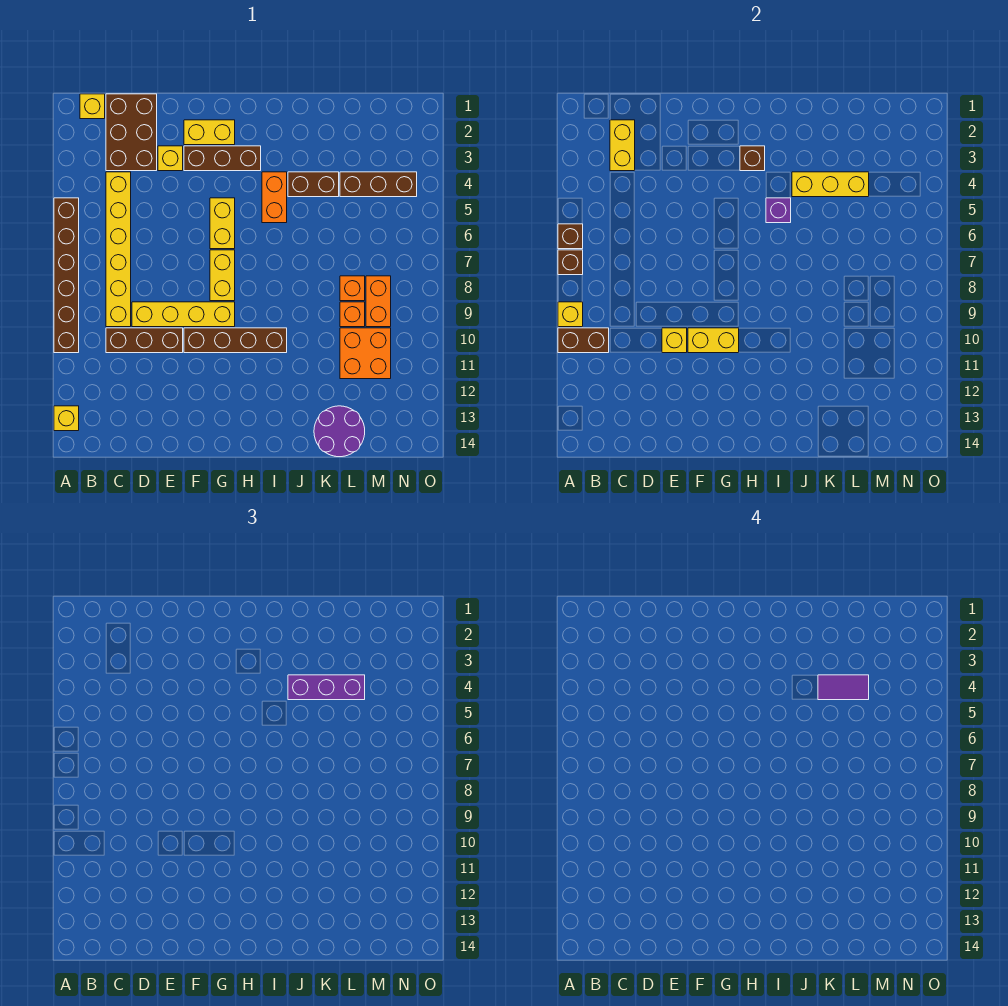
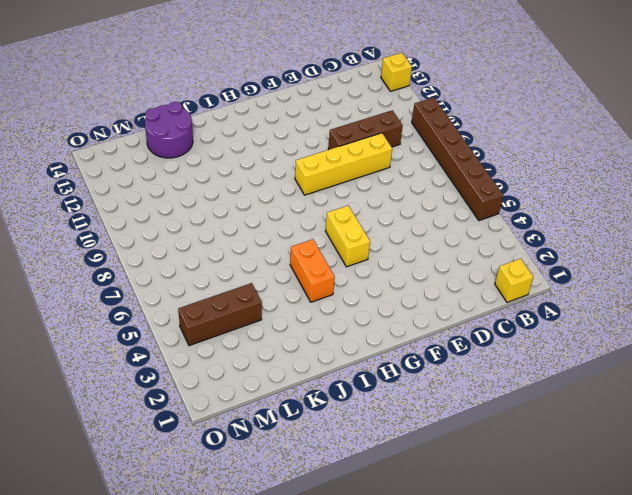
none -> brown brick C1:D3 level 1
none -> yellow brick C4:C9 level 1
none -> yellow brick E3 level 1
none -> yellow brick F2:G2 level 1

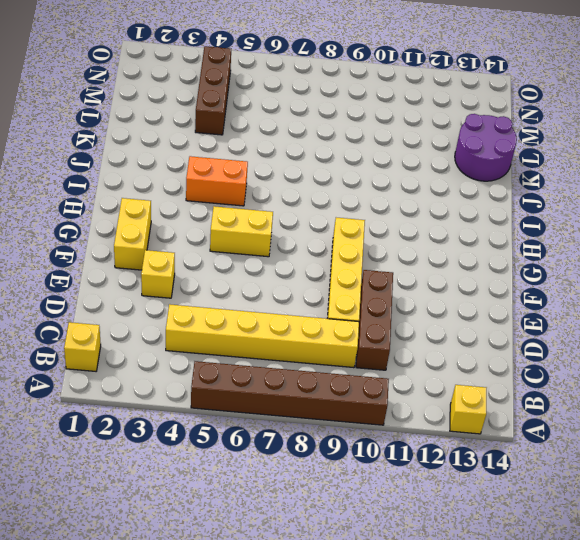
none -> brown brick C1:D3 level 1
none -> brown brick F3:H3 level 1
none -> brown brick F10:I10 level 1
none -> yellow brick G7:G8 level 1

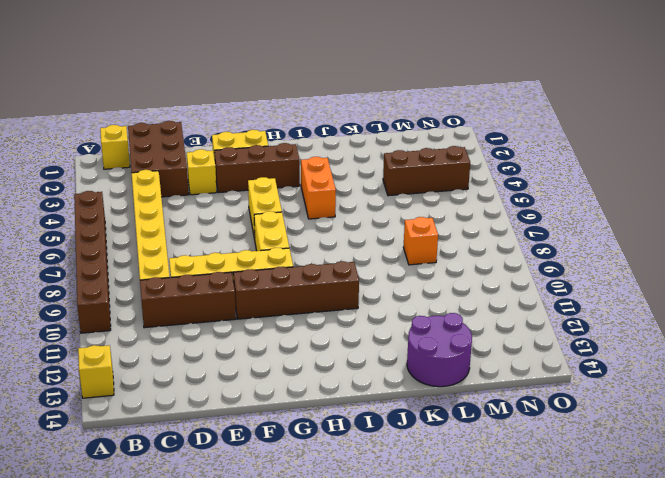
none -> brown brick J4:K4 level 1
none -> orange brick L9 level 1
none -> orange brick L10:M11 level 1
none -> orange brick M8:M9 level 1

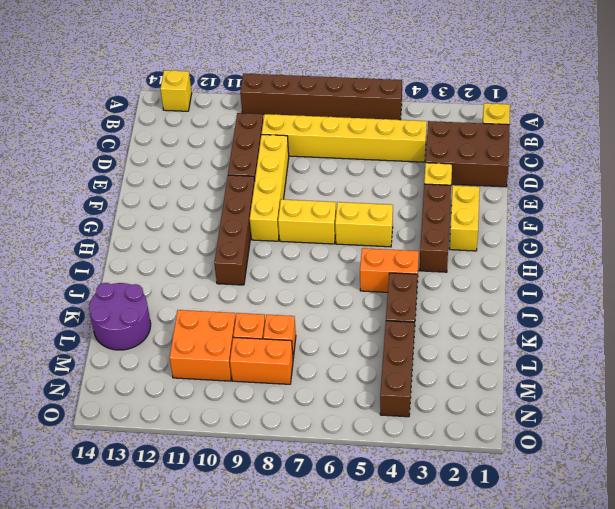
none -> brown brick A6 level 2
none -> brown brick A7 level 2
none -> yellow brick A9 level 2
none -> brown brick A10:B10 level 2

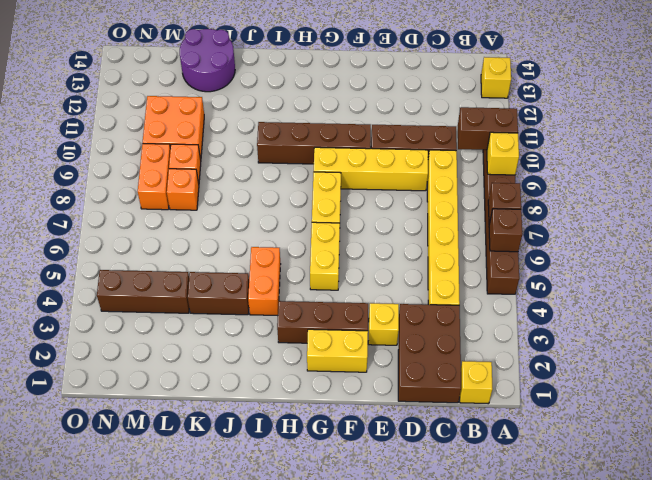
none -> yellow brick C2:C3 level 2
none -> yellow brick E10 level 2
none -> yellow brick F10:G10 level 2
none -> brown brick H3 level 2

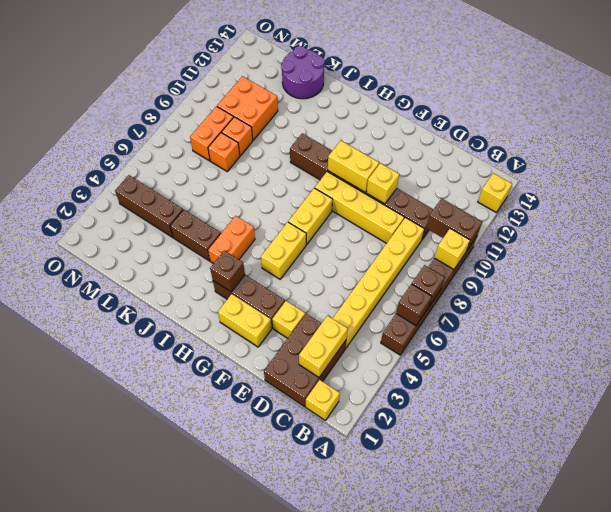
none -> purple brick I5 level 2
none -> yellow brick J4:L4 level 2
none -> purple brick J4:L4 level 3
none -> purple tile K4:L4 level 4

